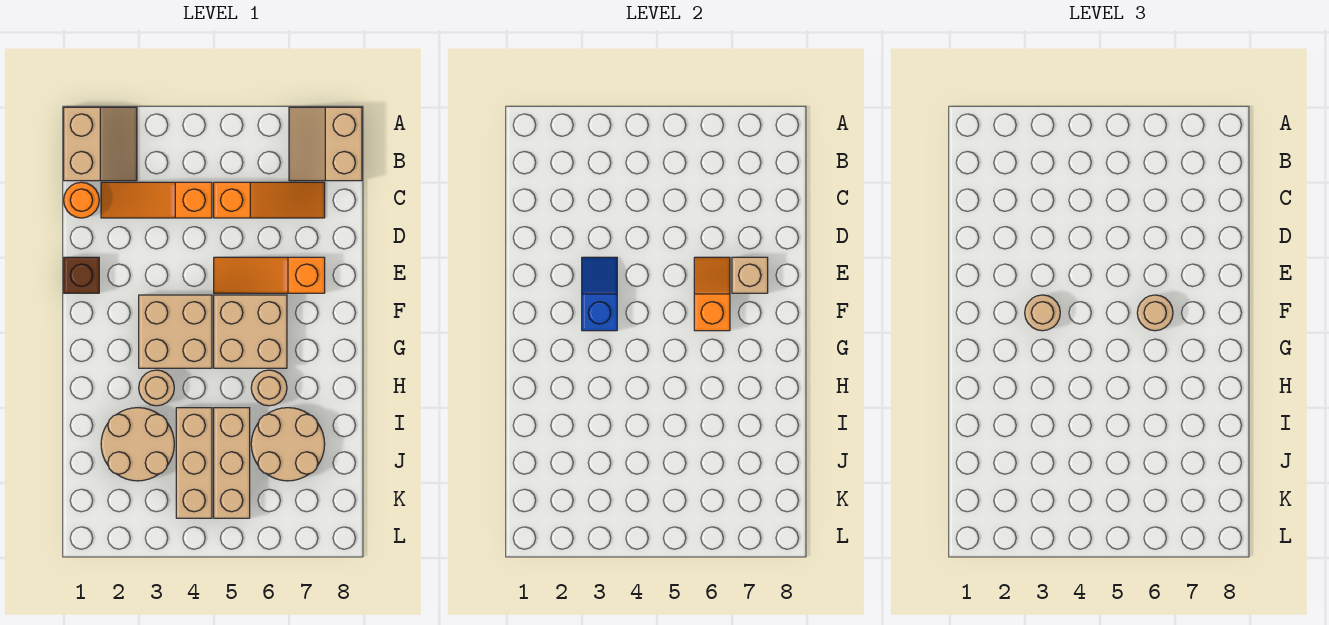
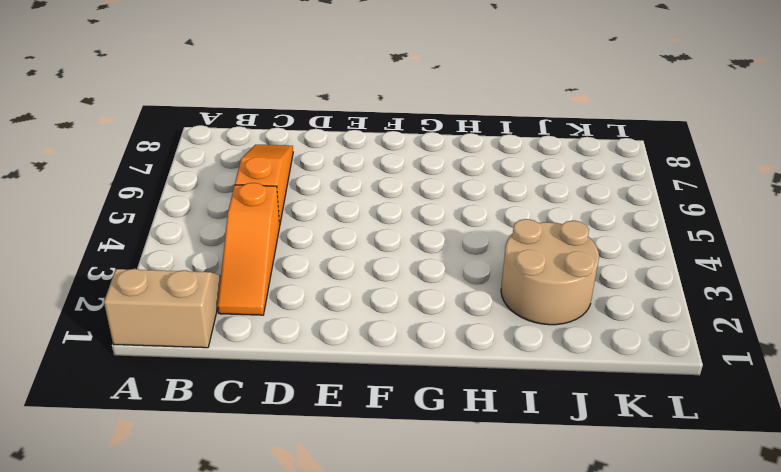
none -> tan slope A7:B8 level 1 top 8
none -> orange round brick C1 level 1
none -> brown brick E1 level 1

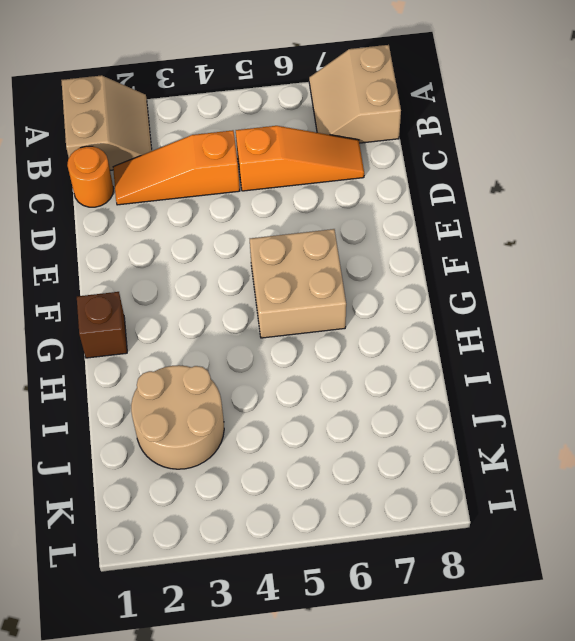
brown brick G1 level 1 -> brown brick E1 level 1
none -> orange slope E5:E7 level 1 top 7
none -> tan brick F3:G4 level 1
none -> tan round brick H3 level 1

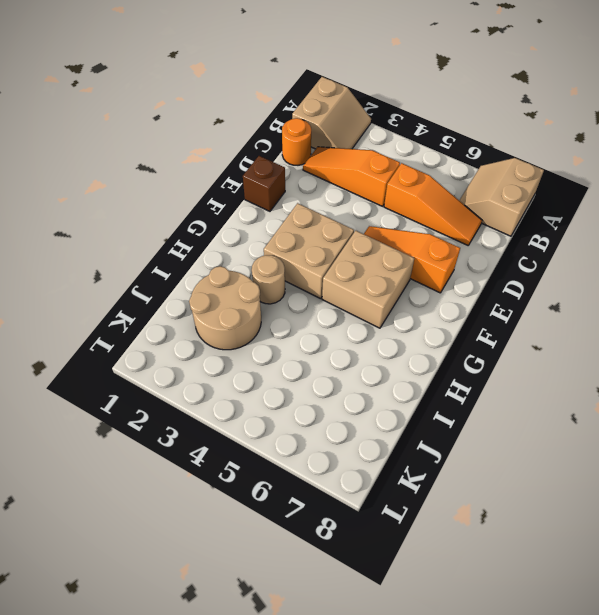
none -> tan round brick H6 level 1
none -> tan brick I4:K4 level 1
none -> tan brick I5:K5 level 1

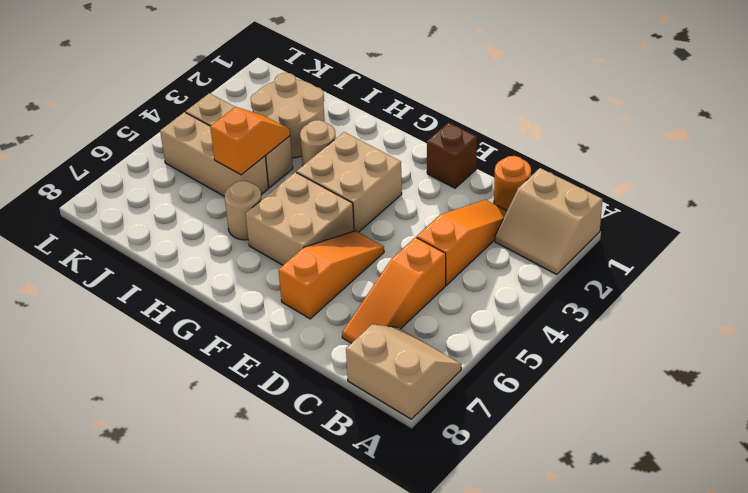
orange slope I4:I5 level 2 top 5 -> orange slope E6:F6 level 2 top F
none -> tan round brick I6:J7 level 1
none -> blue slope E3:F3 level 2 top F
none -> tan brick E7 level 2

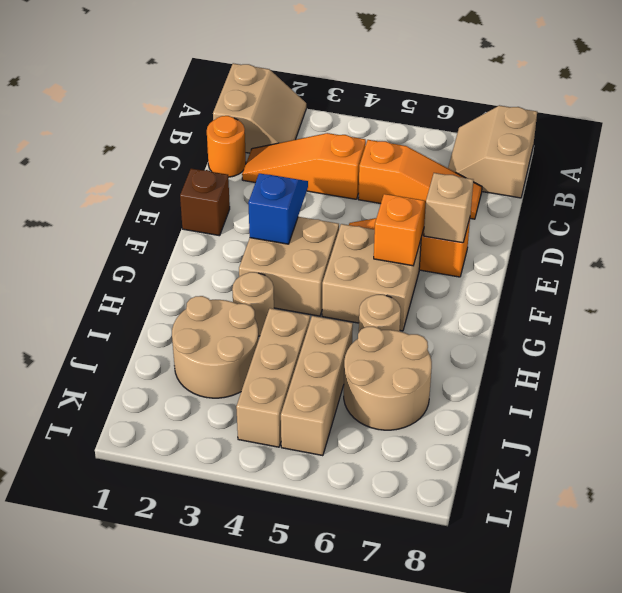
none -> tan round brick F3 level 3
none -> tan round brick F6 level 3

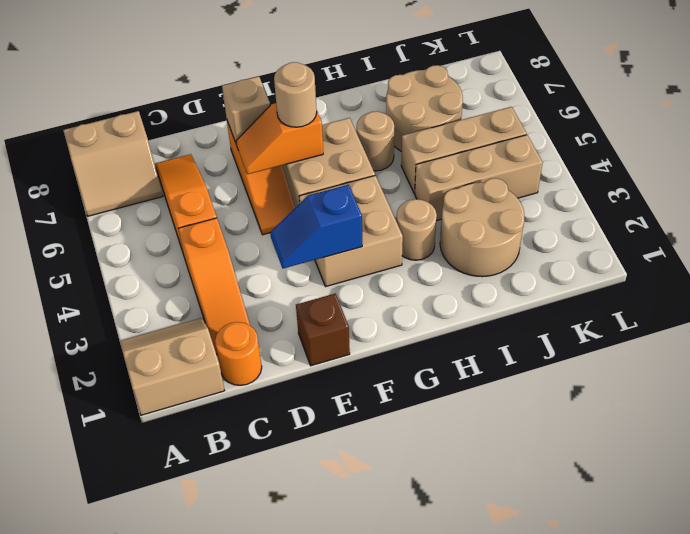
none -> tan round brick F3 level 3

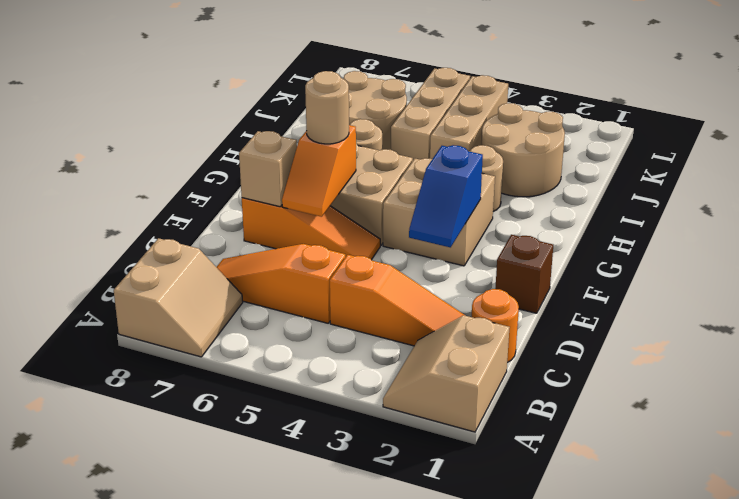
none -> tan round brick F3 level 3

